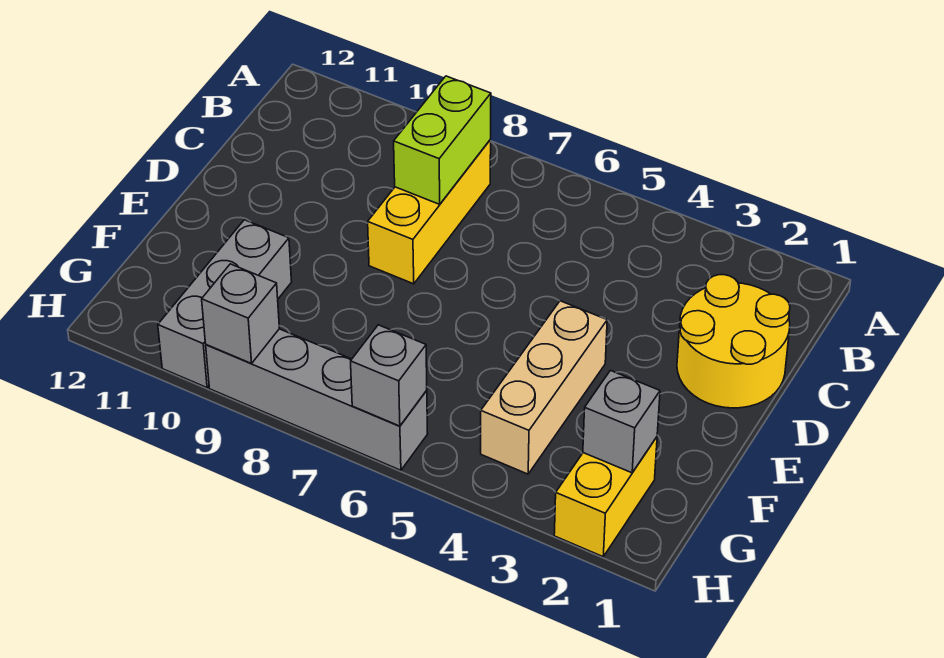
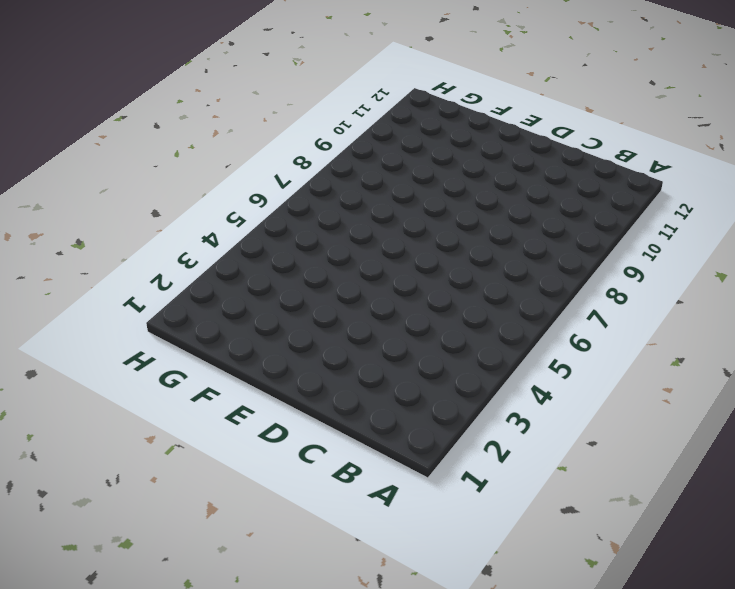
none -> yellow brick B8:D8 level 1
none -> yellow round brick C1:D2 level 1

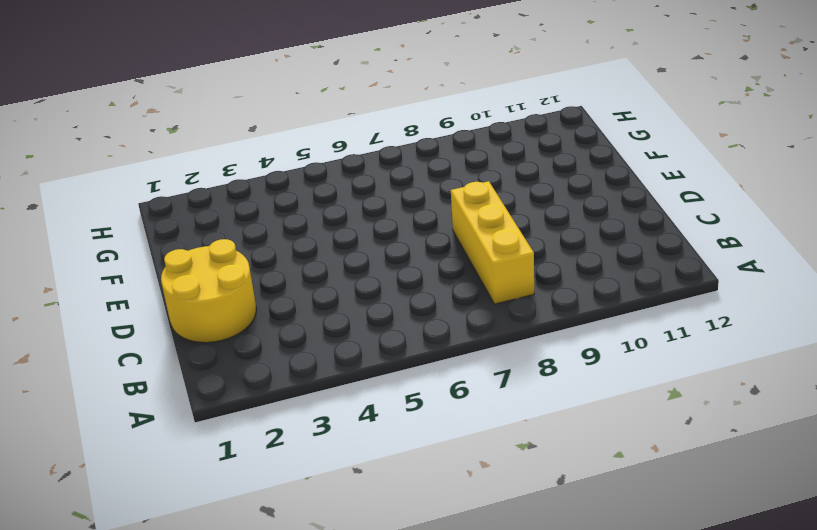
none -> tan brick E4:G4 level 1
none -> grey brick F10:H10 level 1

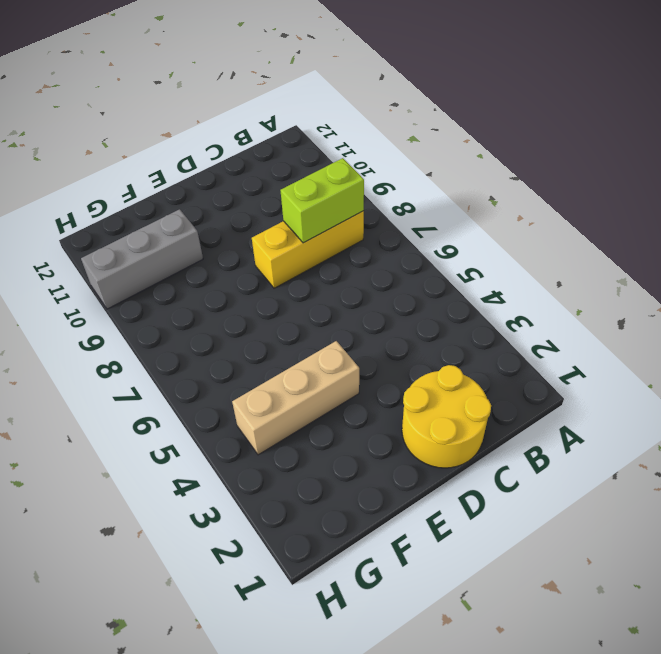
none -> yellow brick G2:H2 level 1
none -> grey brick H6:H9 level 1

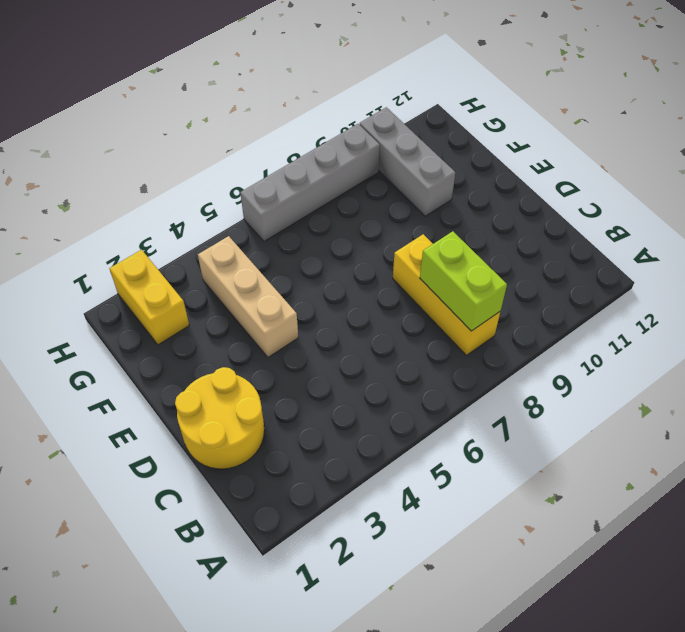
none -> grey brick G2 level 2
none -> grey brick H6 level 2

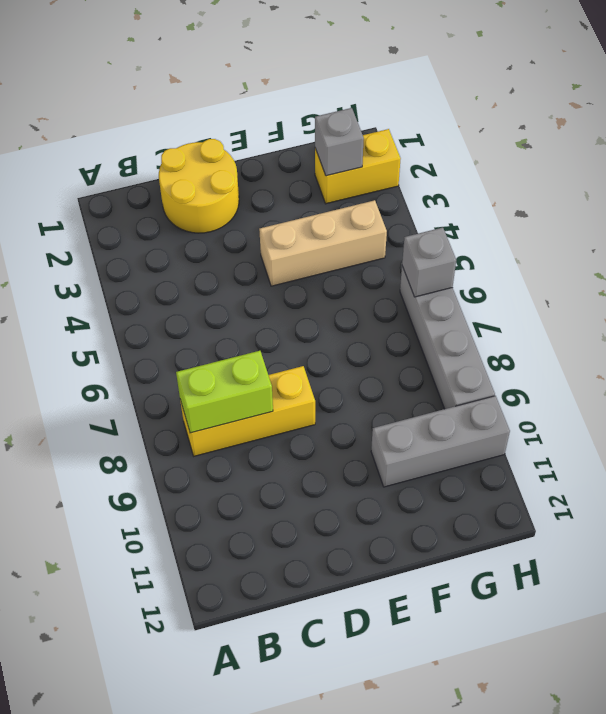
none -> grey brick H9 level 2

